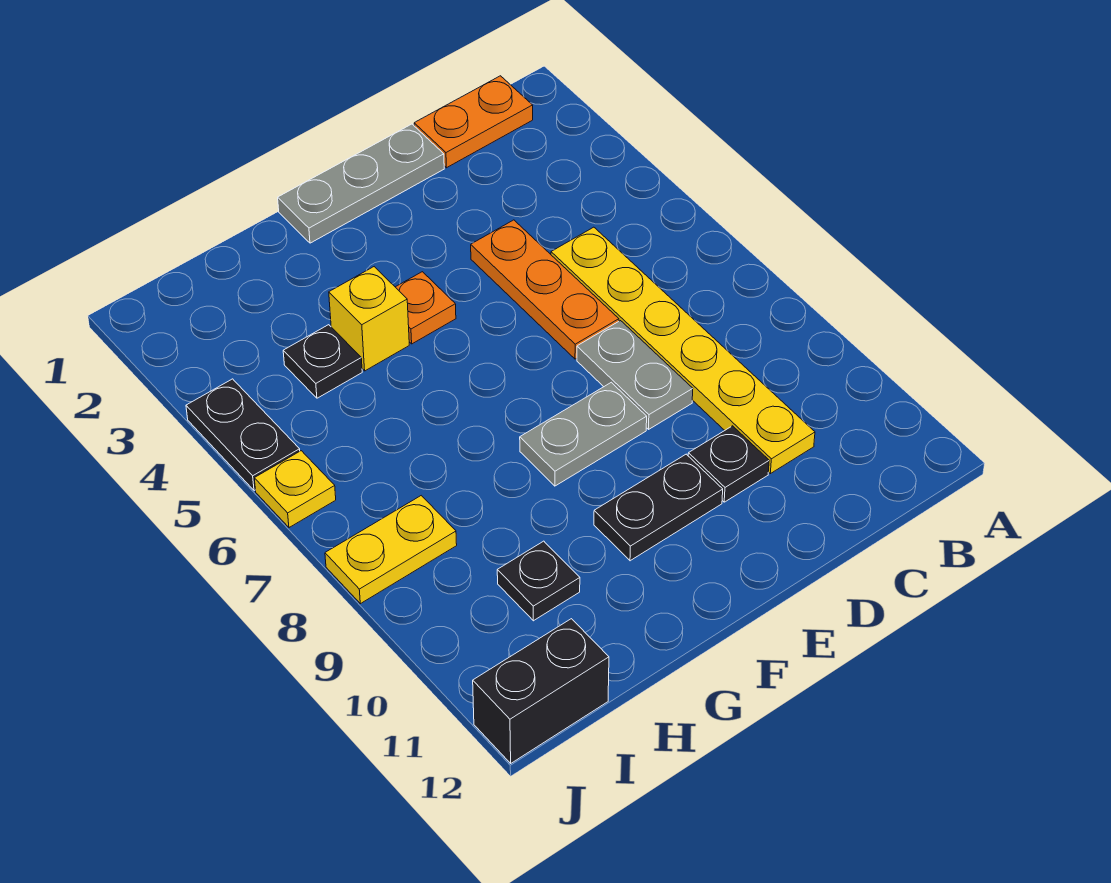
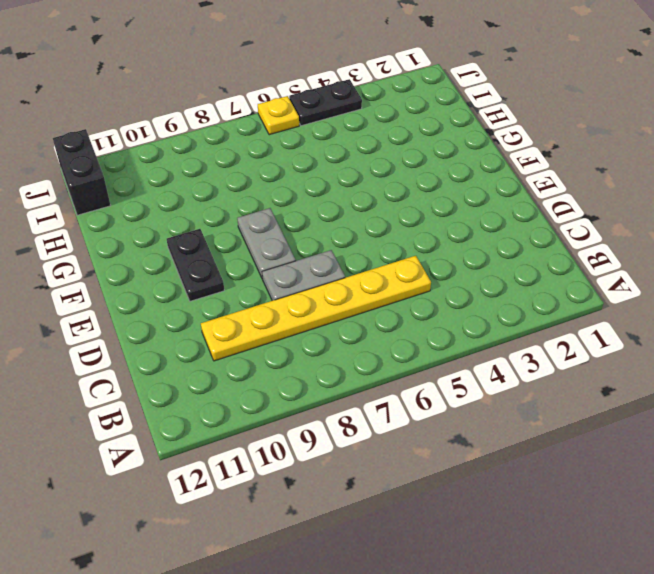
none -> orange plate B1:C1 level 1
none -> grey plate D1:F1 level 1
none -> orange plate D4:D6 level 1

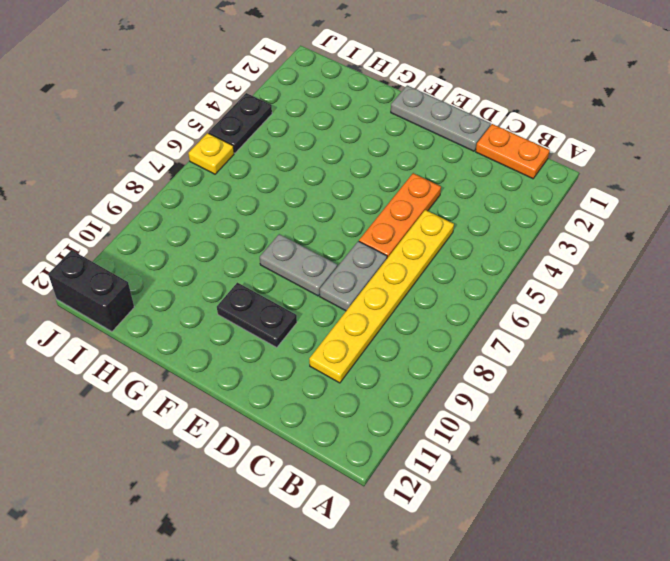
none -> black plate D10 level 1
none -> orange plate F4 level 1
none -> yellow brick G4 level 1

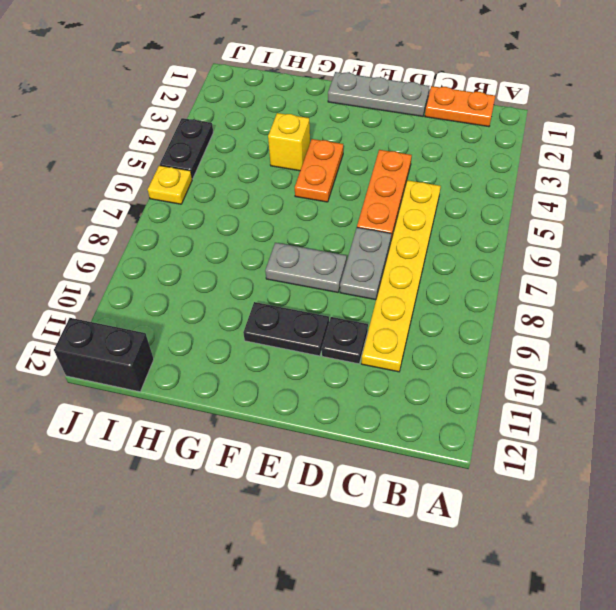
orange plate F4:F5 level 1 -> orange plate F4 level 1
none -> black plate H4 level 1
none -> black plate H10 level 1
none -> yellow plate I8:J8 level 1

